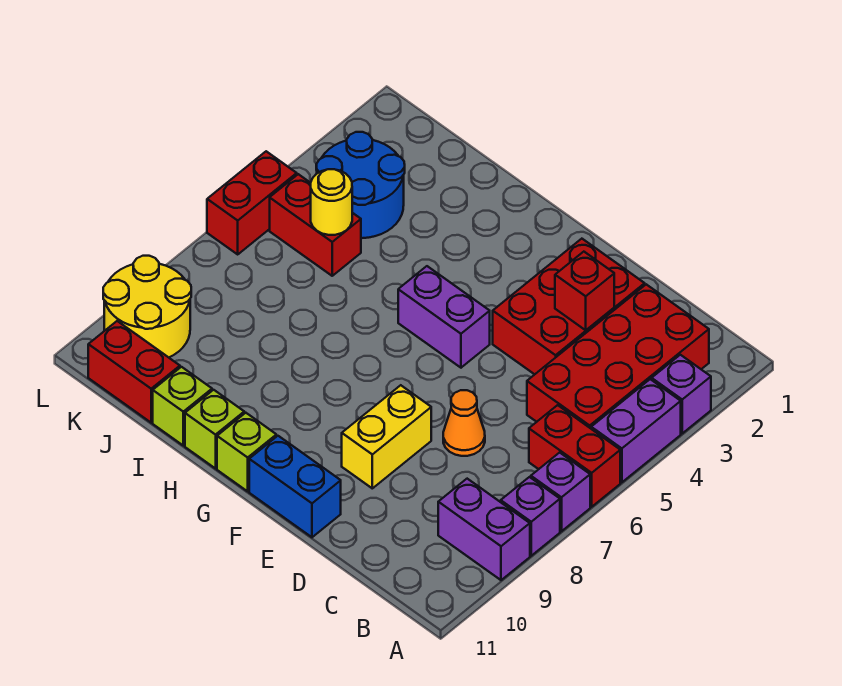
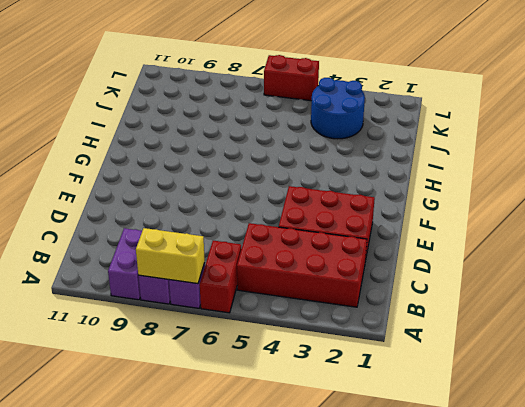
yellow brick A7:A8 level 2 -> yellow brick E8:E9 level 1
none -> purple brick A3 level 1
none -> purple brick A4:A5 level 1
none -> orange cone D7 level 1

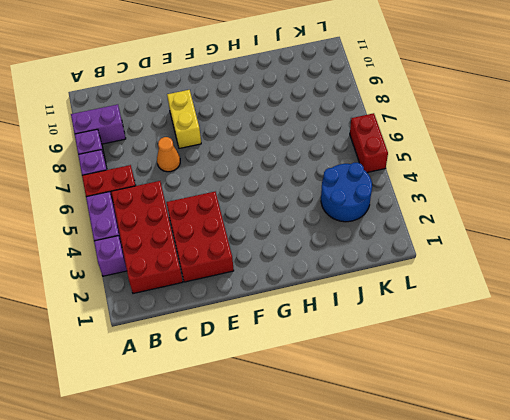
none -> blue brick E11:F11 level 1
none -> purple brick F5:G5 level 1
none -> lime brick G11 level 1

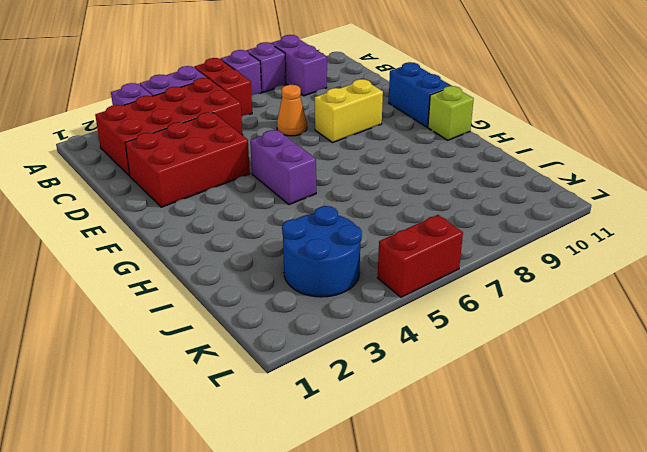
none -> lime brick H11 level 1
none -> lime brick I11 level 1
none -> red brick J5:K5 level 1

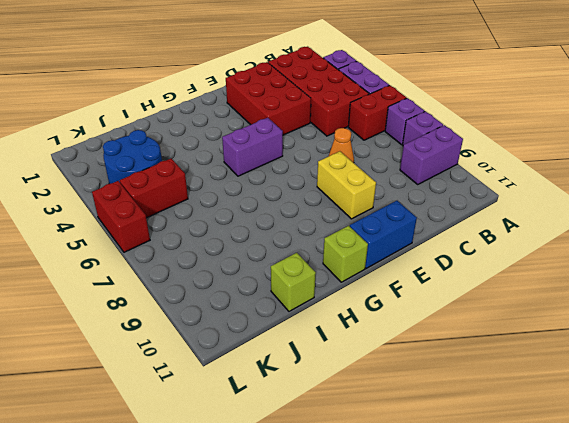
none -> lime brick H11 level 1
none -> red brick J11:K11 level 1
none -> yellow round brick K9:L10 level 1

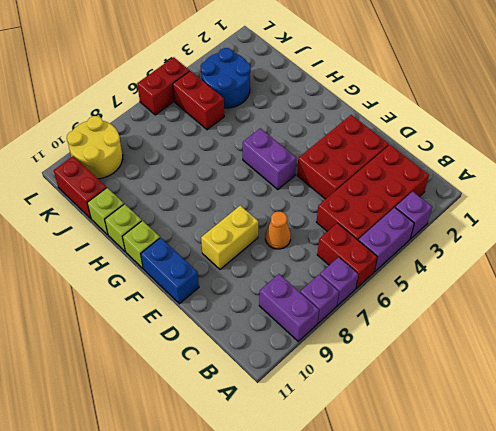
none -> red brick D3 level 2
none -> yellow round brick J5 level 2

